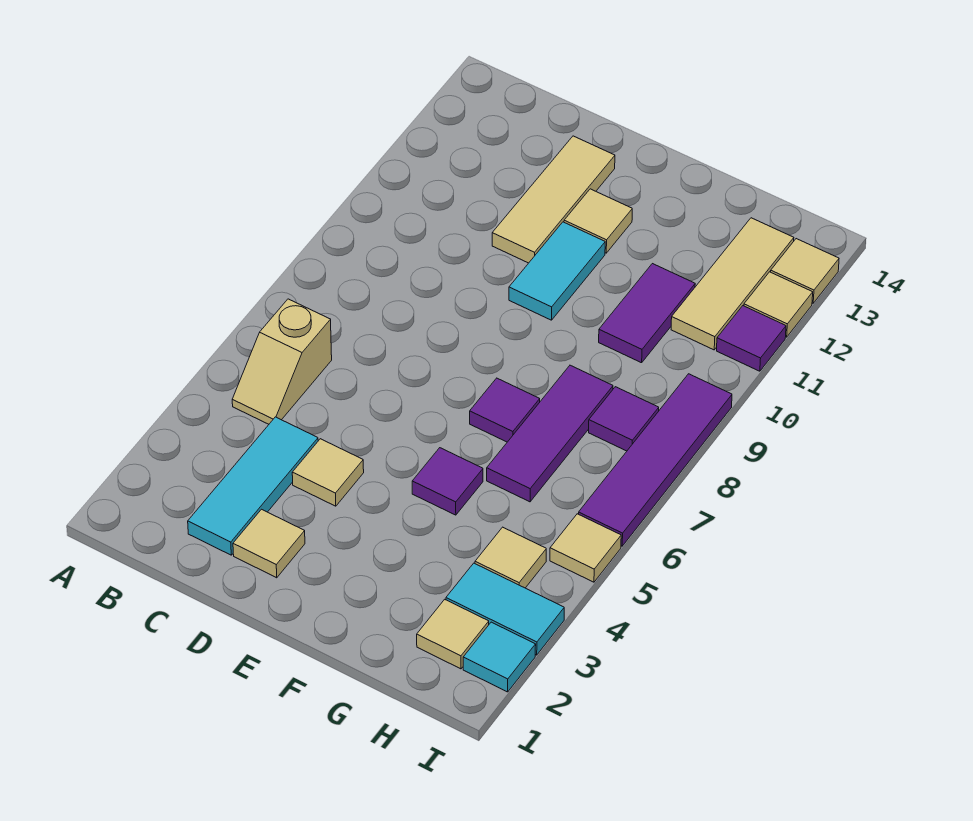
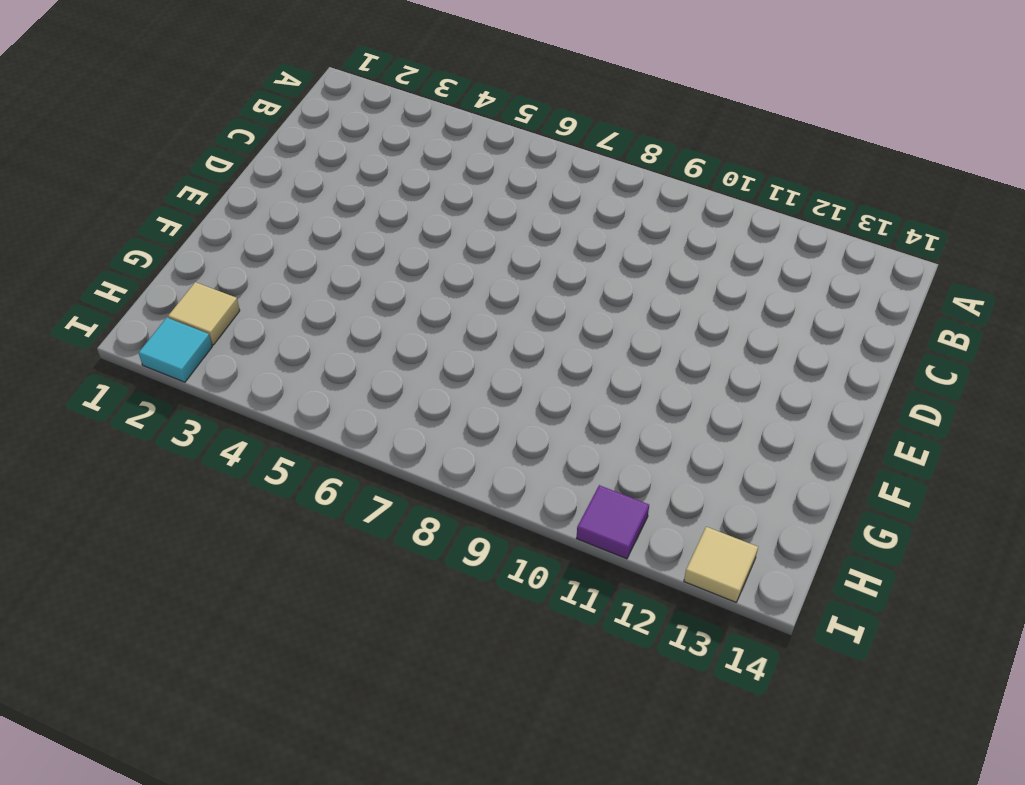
none -> tan slope B5:B6 level 1 top 6
none -> cyan tile C2:C4 level 1
none -> tan tile D2 level 1

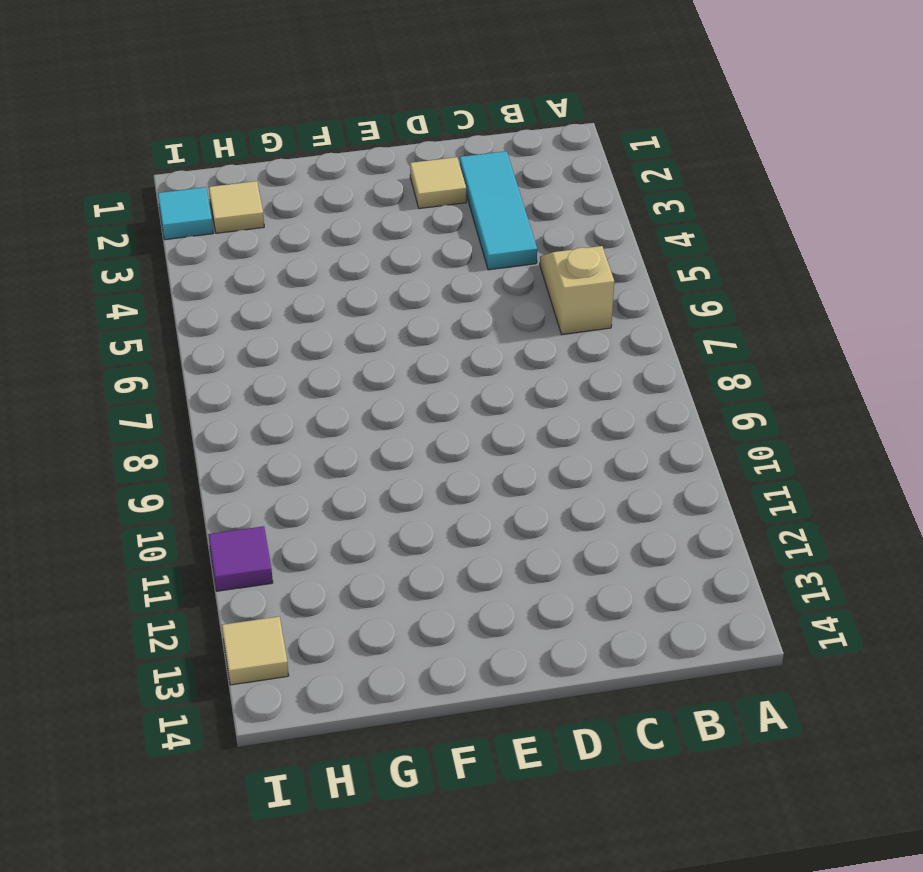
none -> tan tile D4 level 1
none -> tan tile D11:D13 level 1
none -> cyan tile E10:E11 level 1

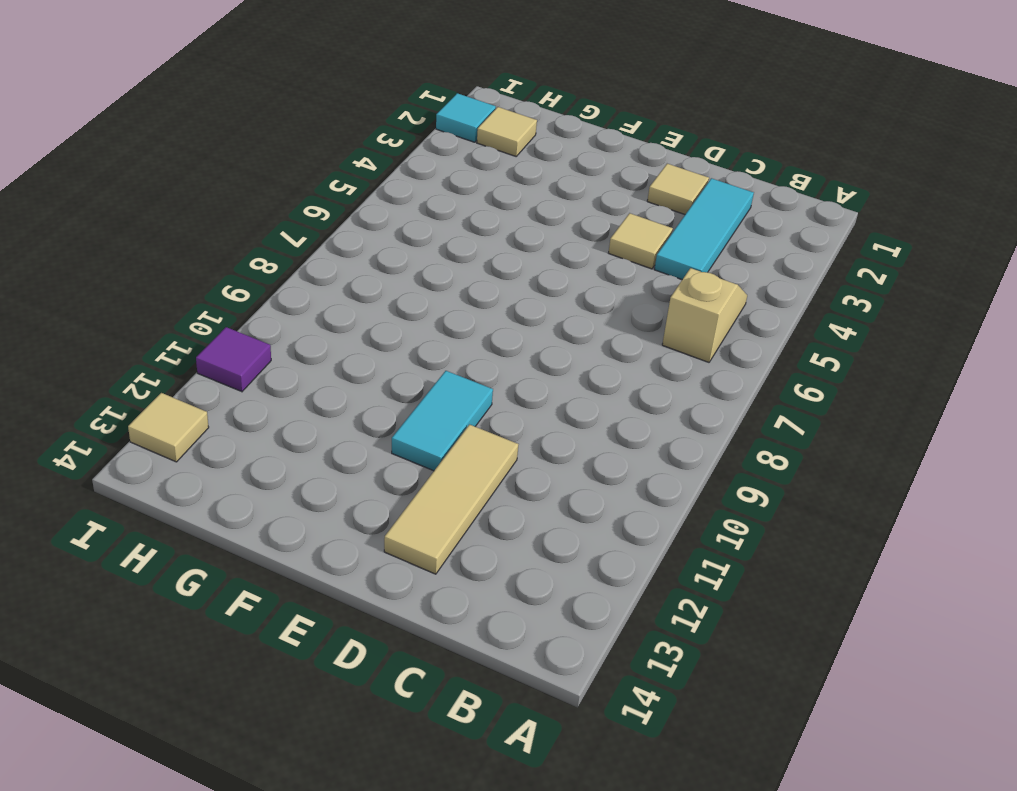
none -> tan tile E12 level 1
none -> purple tile F5 level 1
none -> purple tile F7 level 1

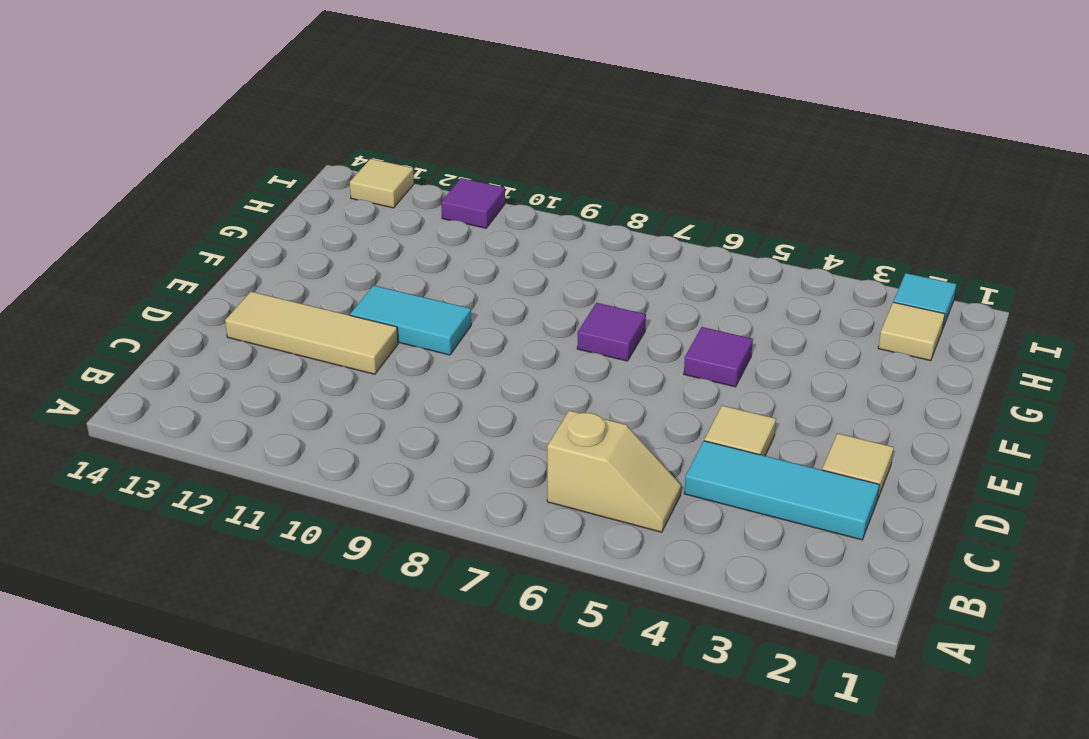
none -> tan tile E12 level 1
none -> purple tile G6:G8 level 1
none -> purple tile G10:G11 level 1

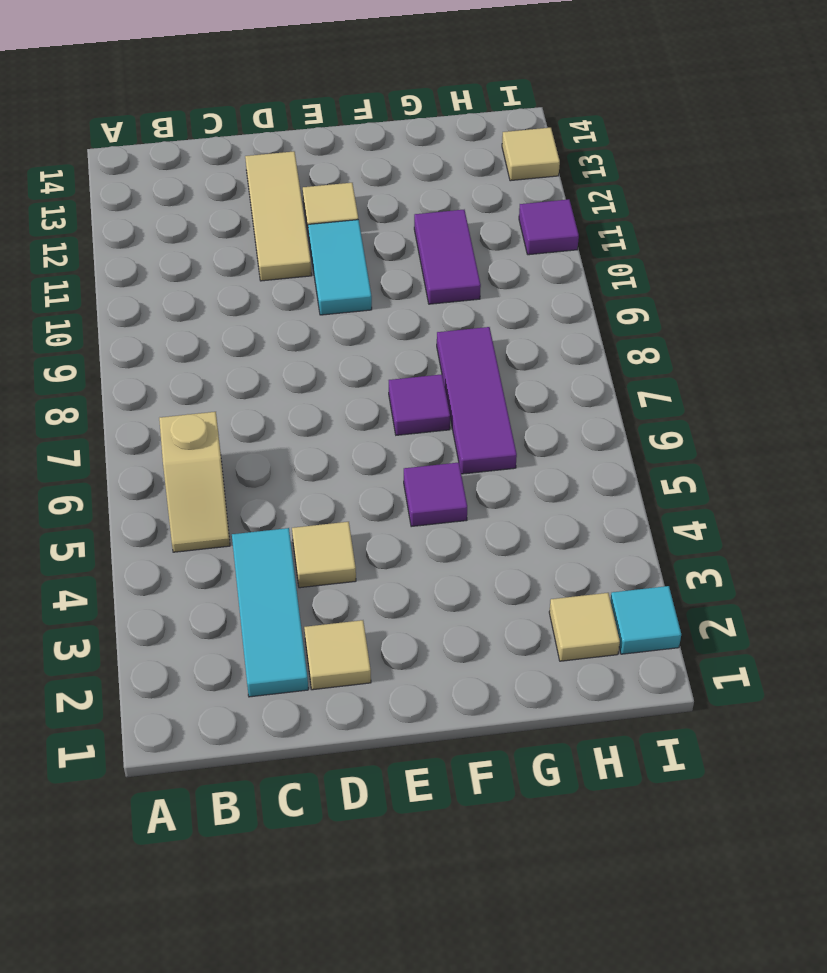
none -> cyan tile H3:I3 level 1
none -> tan tile H4 level 1
none -> purple tile H8 level 1

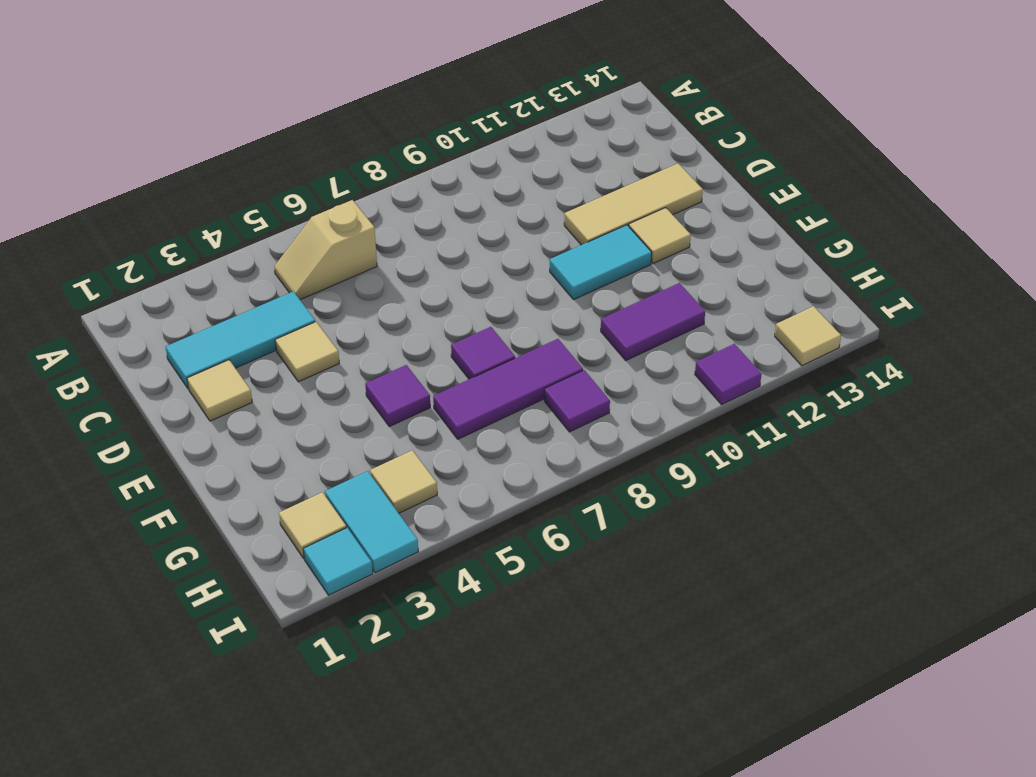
none -> tan tile H11:H13 level 1
none -> tan tile I5 level 1
none -> purple tile I6:I9 level 1

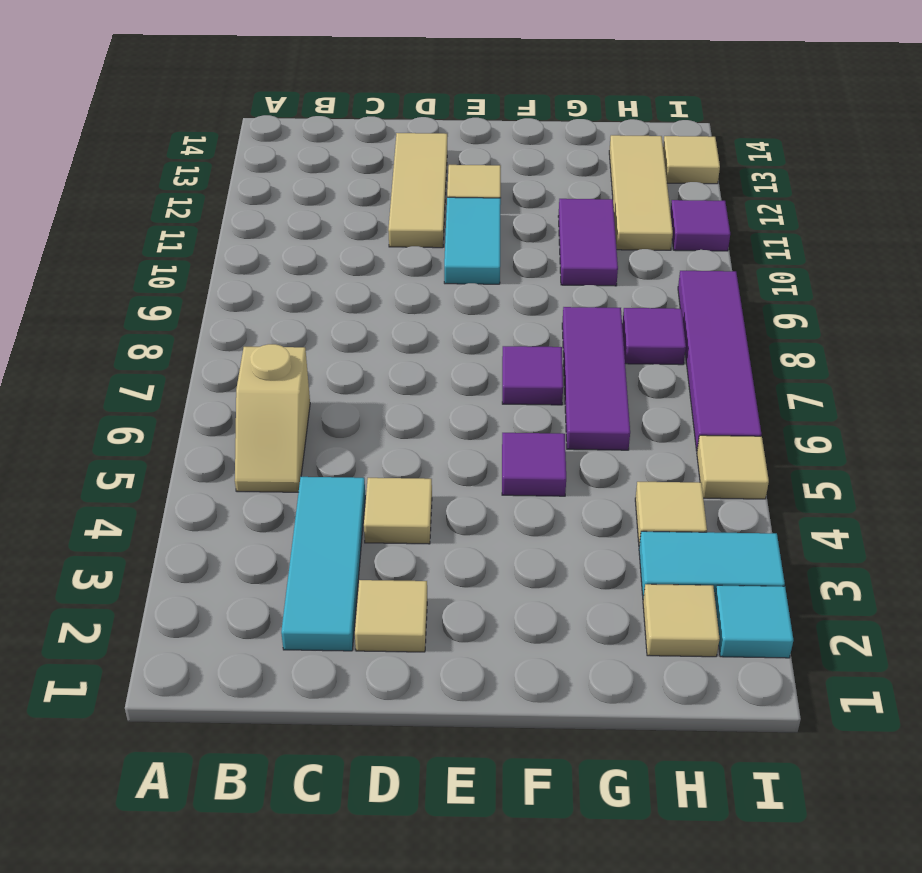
none -> tan tile I12 level 1

